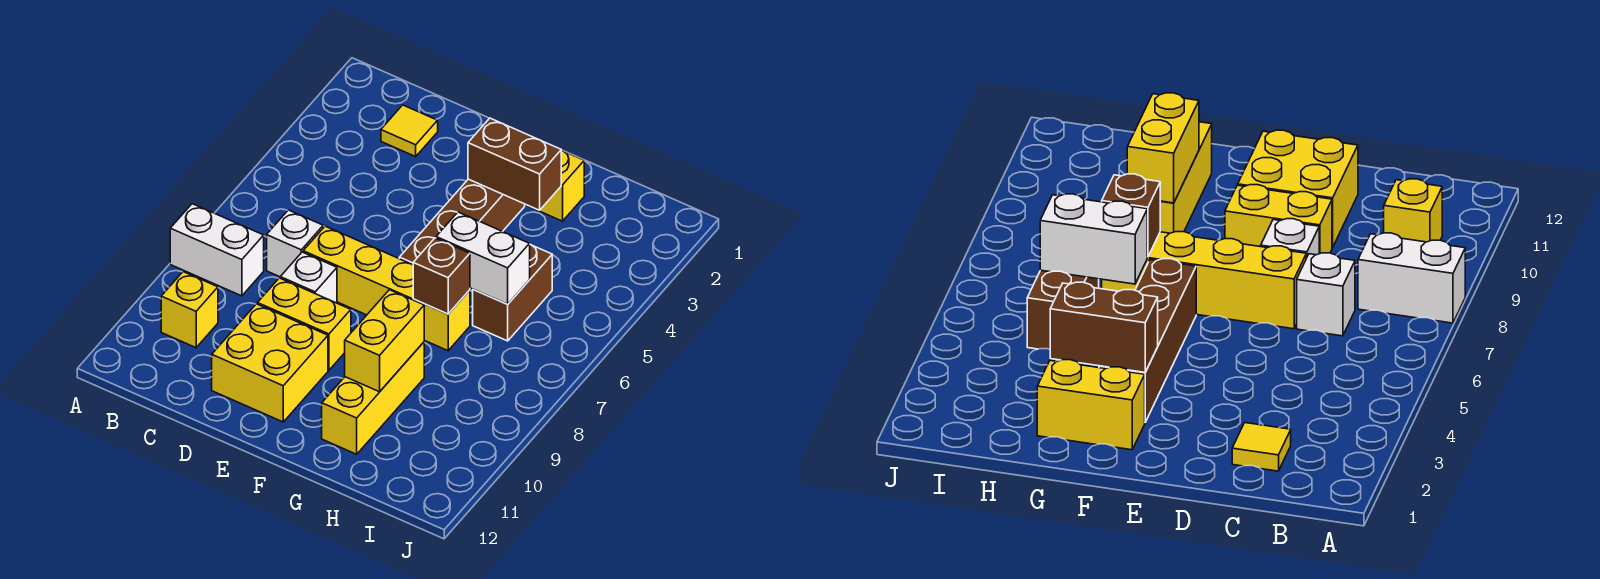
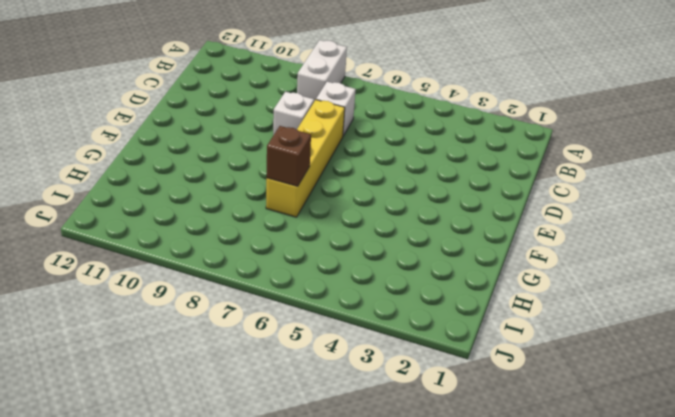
none -> yellow brick B10 level 1
none -> yellow tile C2 level 1
none -> yellow brick D9:E9 level 1

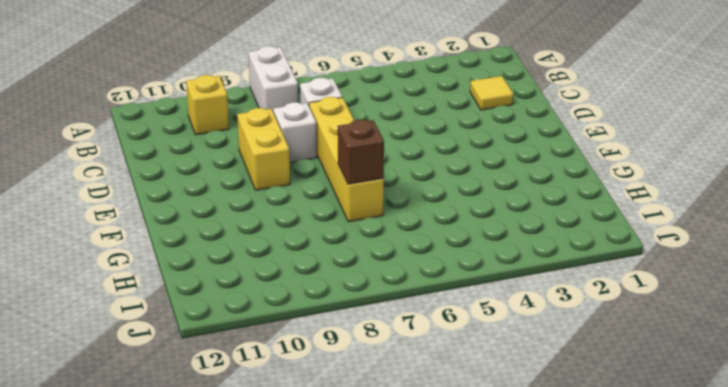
none -> yellow brick D10:E11 level 1
none -> yellow brick F2:G2 level 1
none -> brown brick F3:F6 level 1

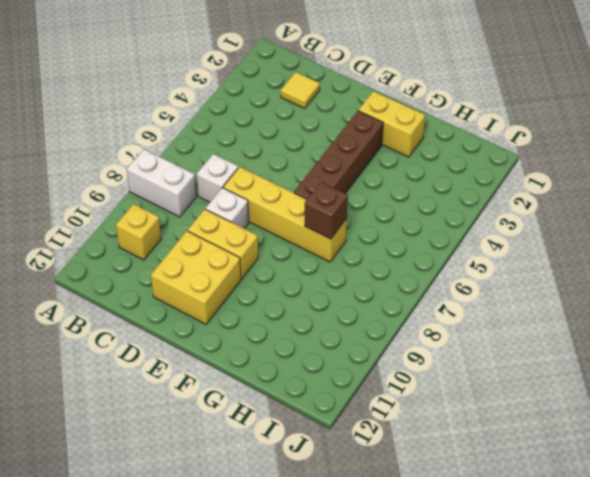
none -> yellow brick G9:G11 level 1
none -> brown brick H5:H6 level 1
none -> brown brick F3:G3 level 2

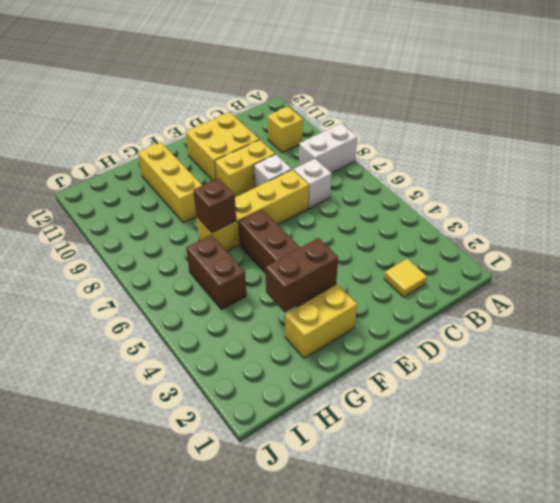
none -> white brick G6:H6 level 2
none -> yellow brick G9:G10 level 2

